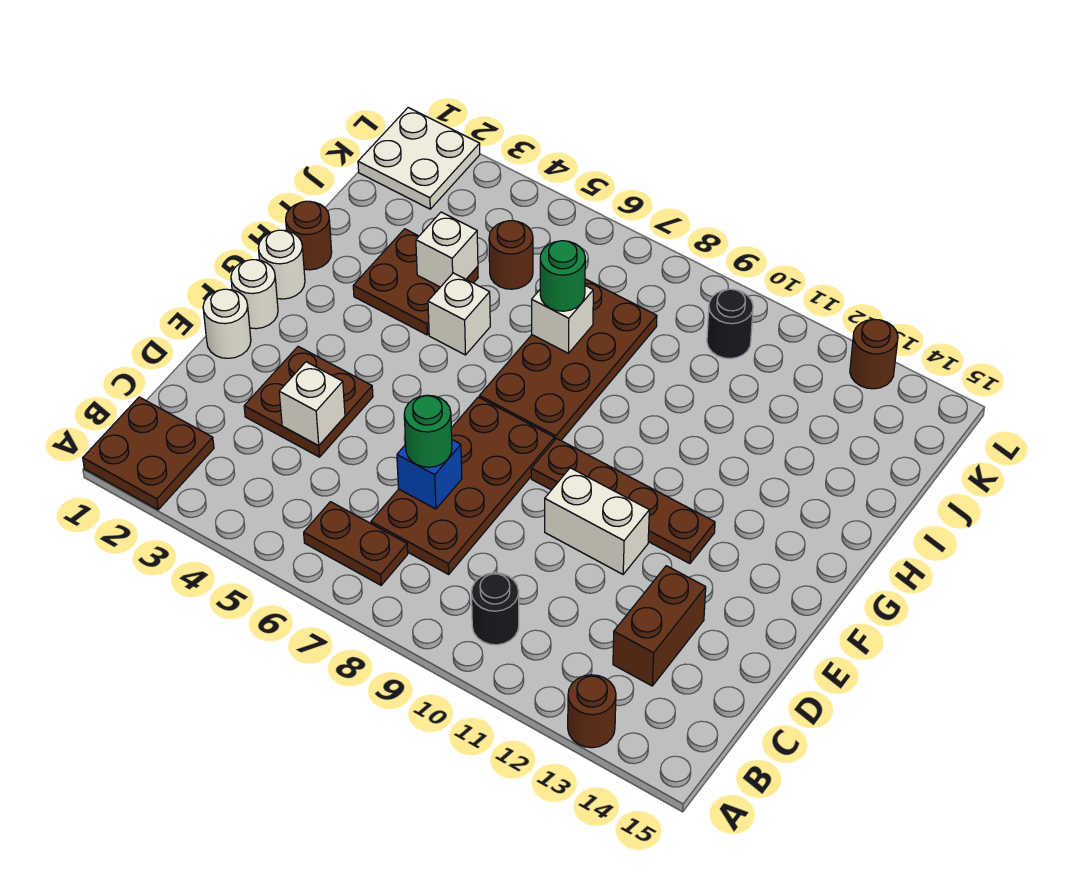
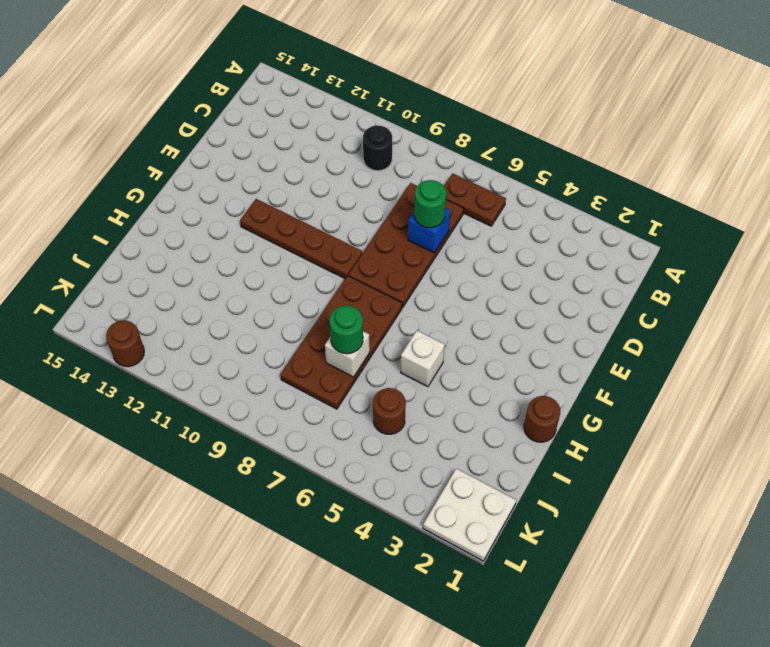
none -> brown plate A1:B2 level 1
none -> brown round brick A13 level 1
none -> brown brick C13:D13 level 1

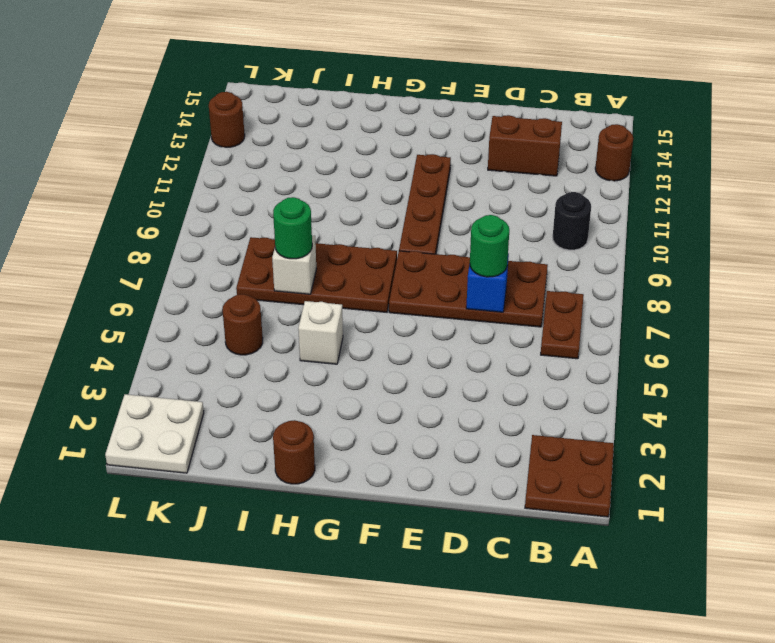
none -> brown plate D3:E4 level 1
none -> white round brick E1 level 1
none -> white brick E10:E11 level 1

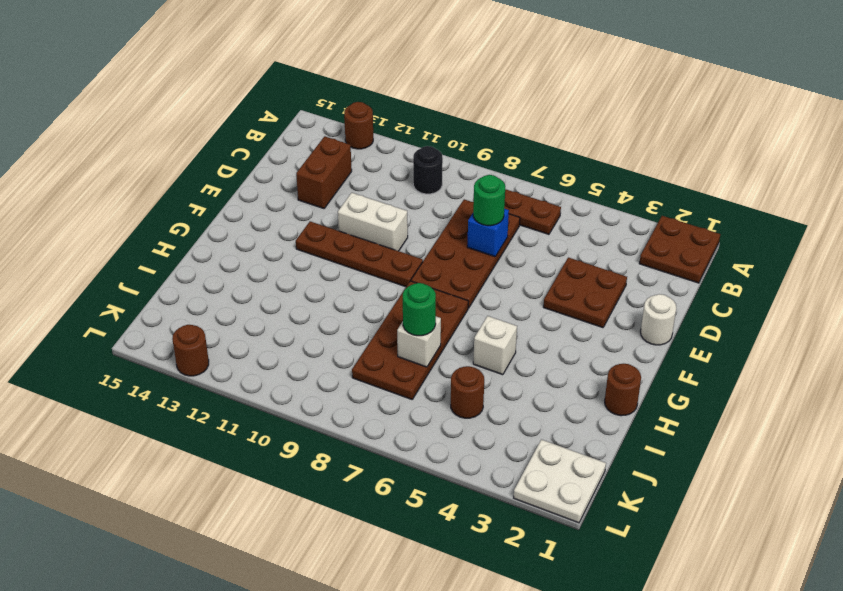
none -> white round brick F1 level 1
none -> white round brick G1 level 1
none -> brown plate H3:I4 level 1

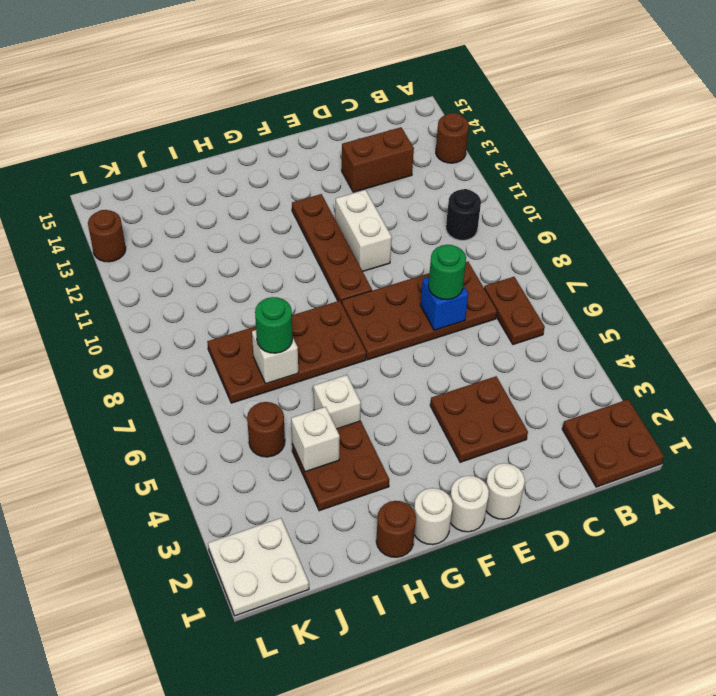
none -> black round brick K10 level 1
none -> white brick D4 level 2

